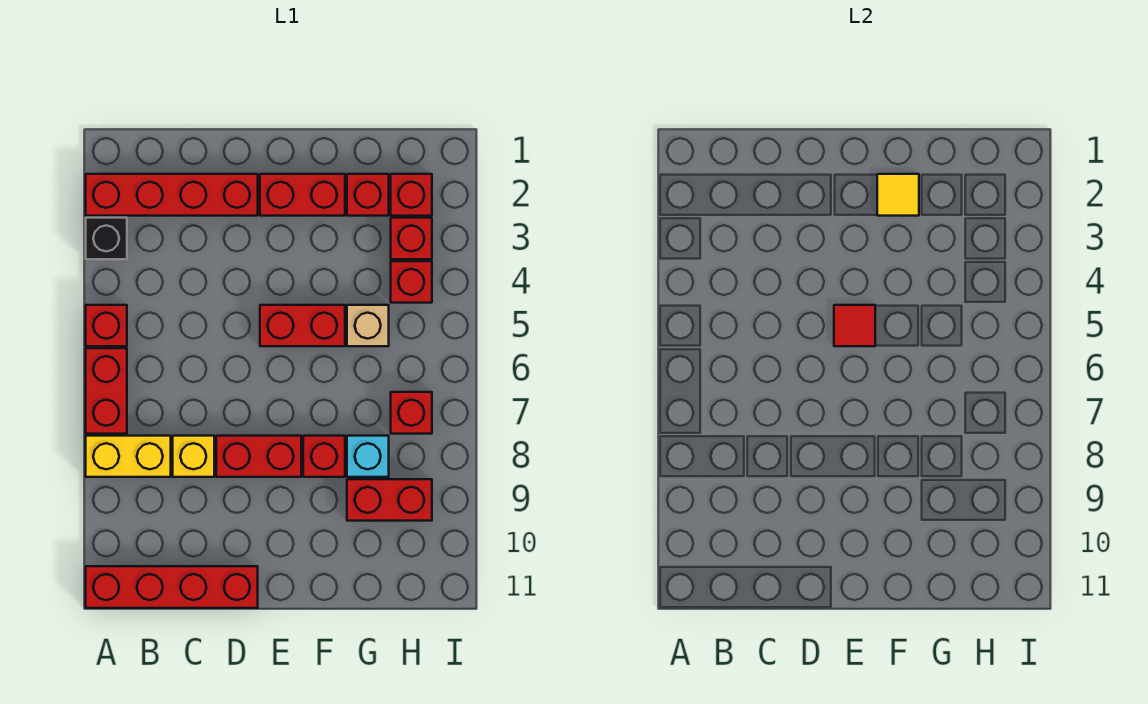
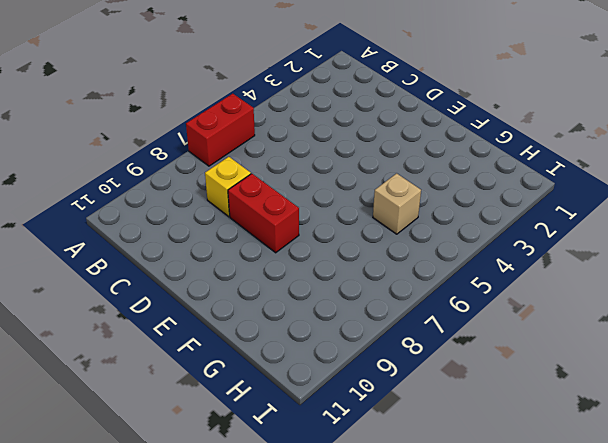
none -> red brick A2:D2 level 1
none -> black brick A3 level 1
none -> red brick A5 level 1

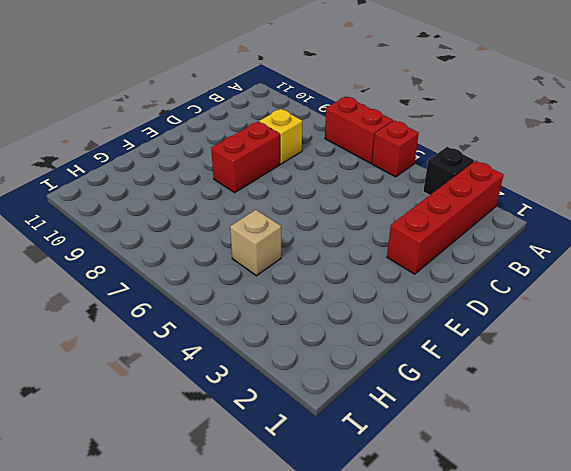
none -> yellow brick A8:B8 level 1
none -> red brick A11:D11 level 1
none -> red brick E2:F2 level 1

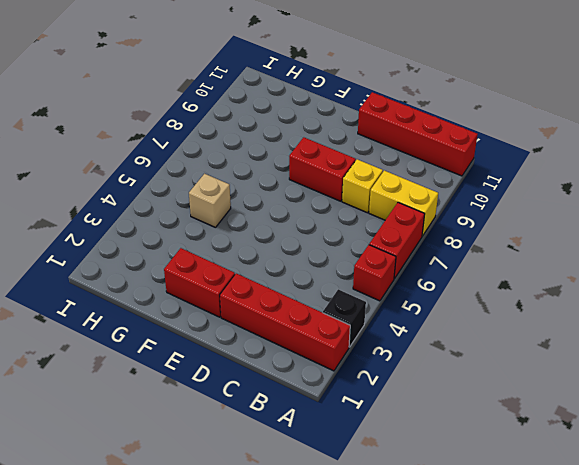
none -> red brick E5:F5 level 1
none -> red brick F8 level 1
none -> red brick G2 level 1

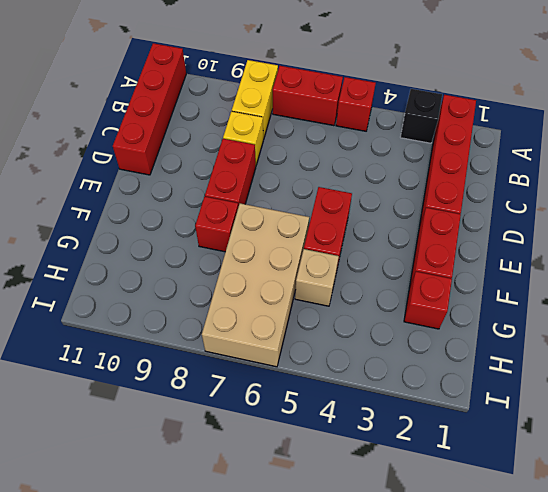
tan brick F6:I7 level 1 -> red brick H7 level 1
none -> cyan brick G8 level 1
none -> red brick G9:H9 level 1
none -> red brick H2 level 1

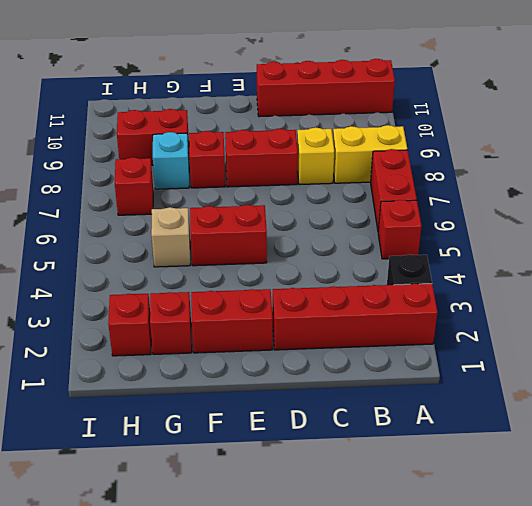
none -> red brick H3 level 1
none -> red brick H4 level 1
none -> red tile E5 level 2

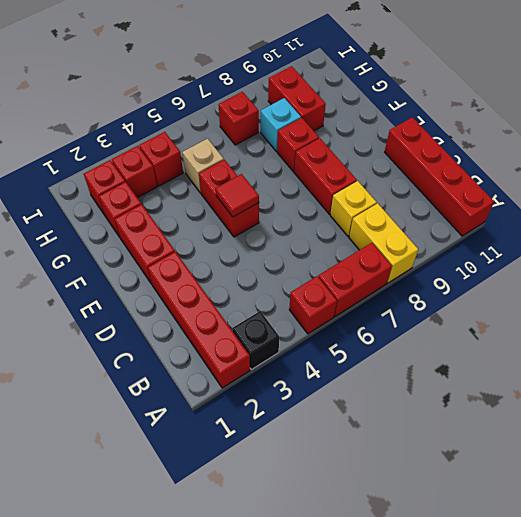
none -> yellow tile F2 level 2

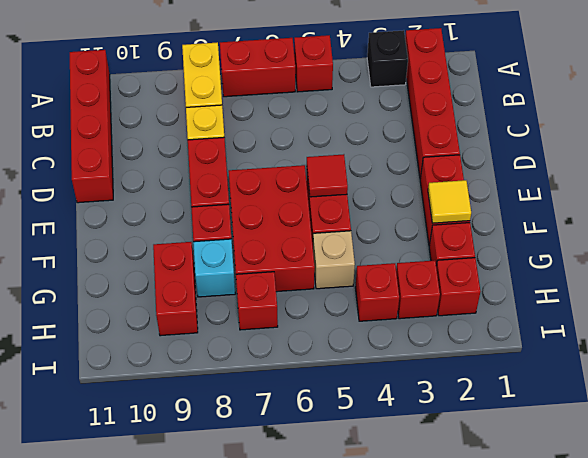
red brick E6:G7 level 1 -> none

